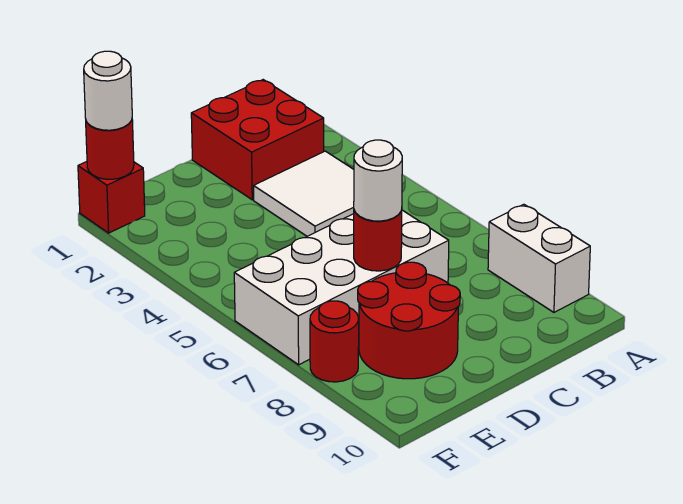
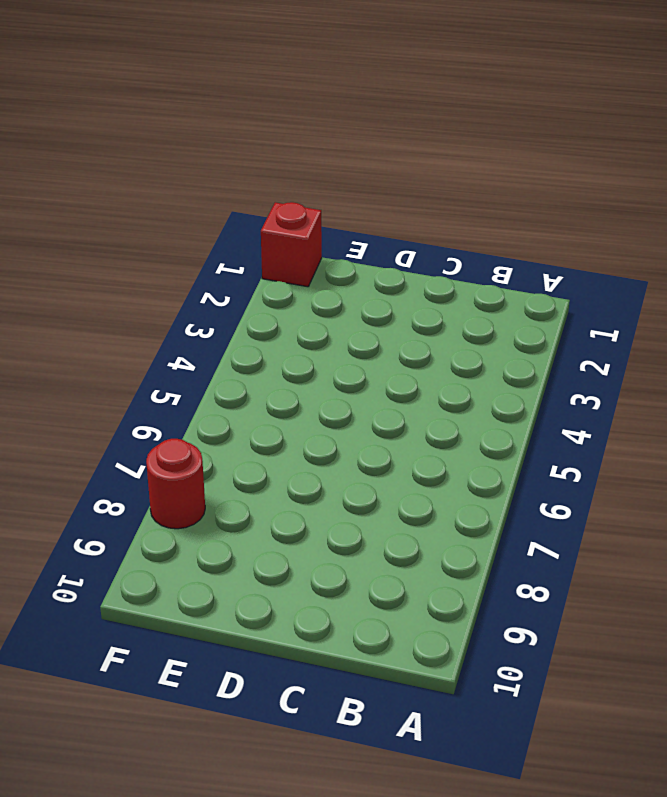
none -> white brick A8:A9 level 1
none -> red brick B1:C2 level 1

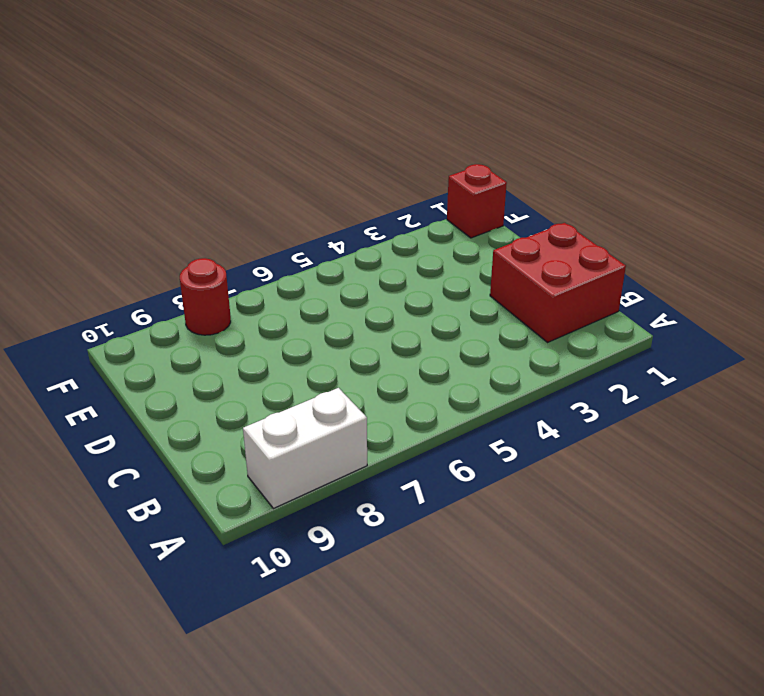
none -> white tile B3:C4 level 1
none -> white brick C6:F7 level 1

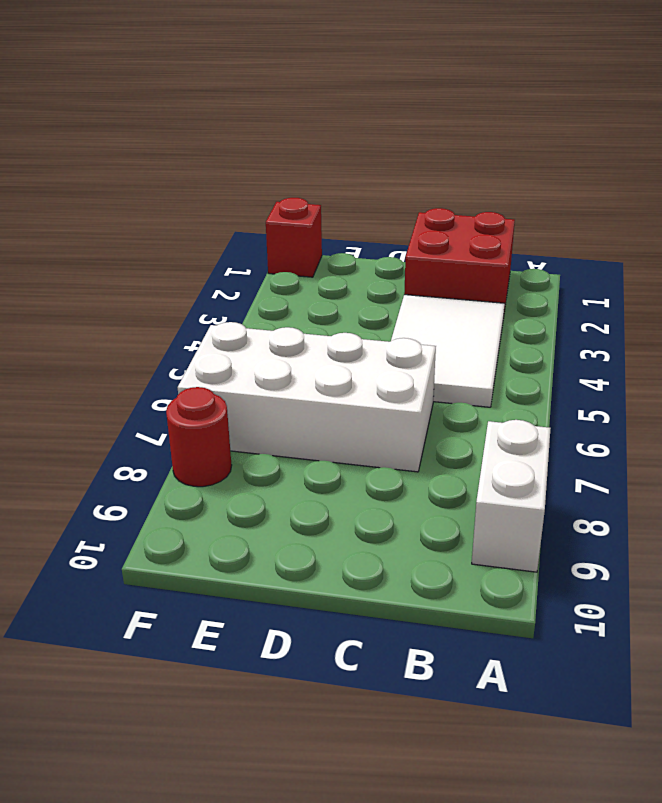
white tile B3:C5 level 1 -> white tile B3:C4 level 1
none -> red round brick D8:E9 level 1
none -> red round brick D7 level 2

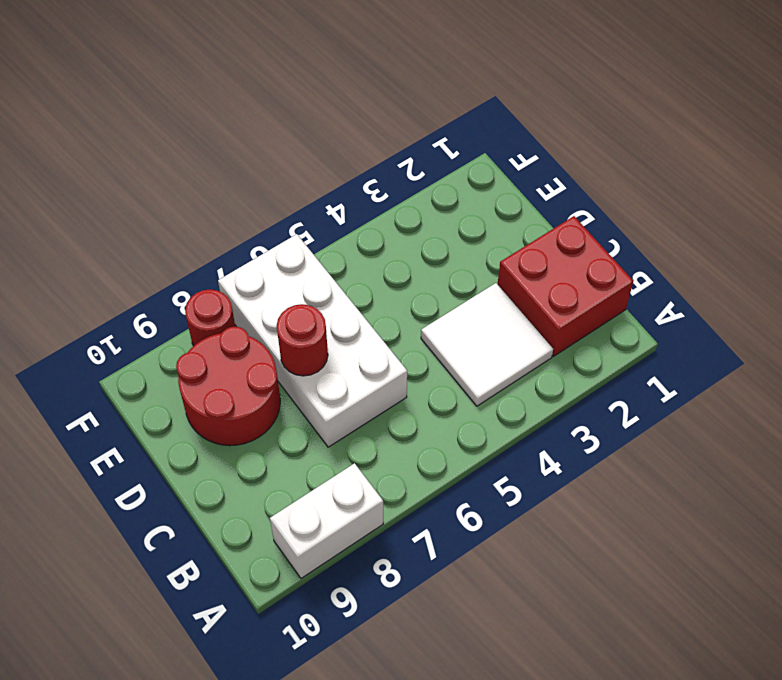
none -> red brick F1 level 1
none -> red round brick F1 level 2

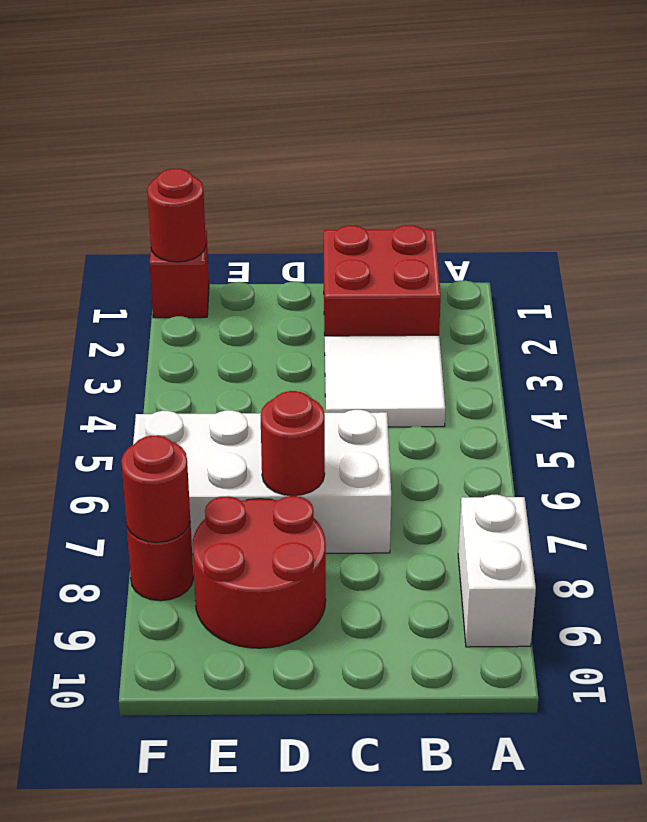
red round brick F8 level 2 -> none
none -> white round brick D7 level 3
none -> white round brick F1 level 3

